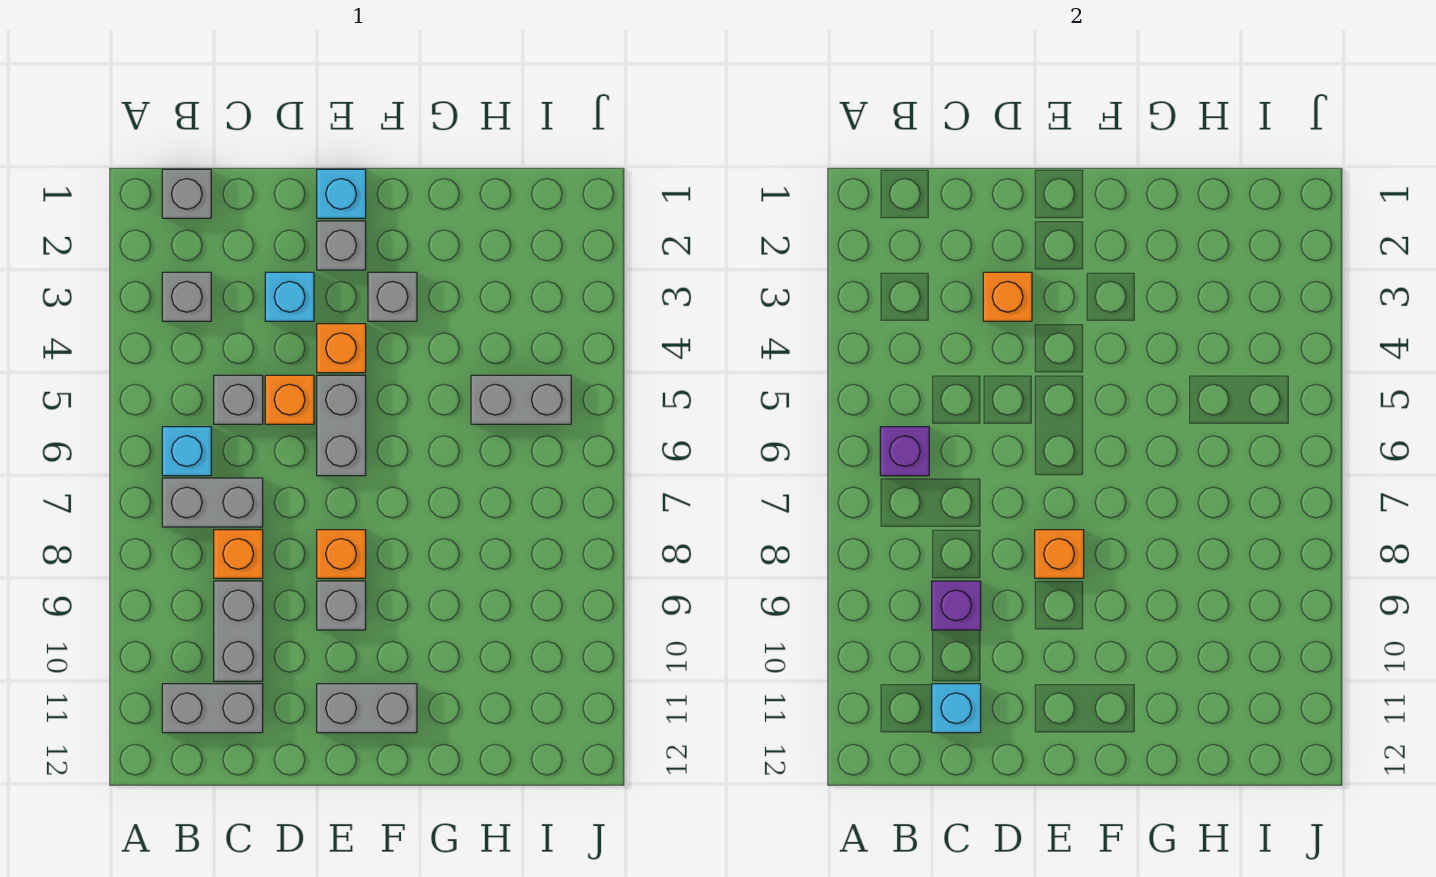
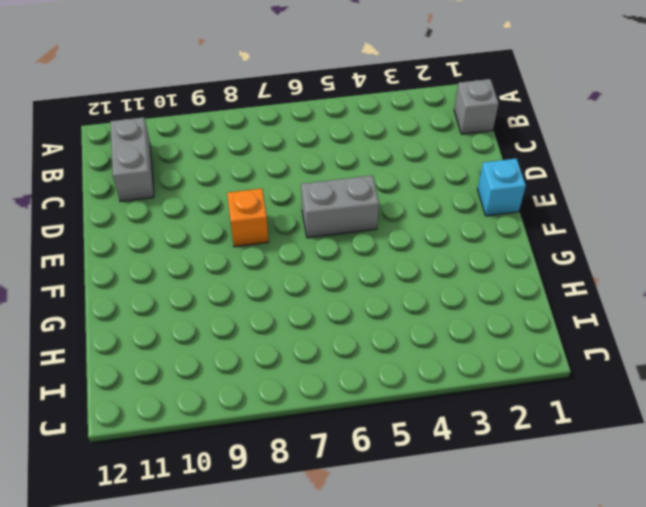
none -> grey brick B3 level 1
none -> cyan brick B6 level 1
none -> grey brick B7:C7 level 1

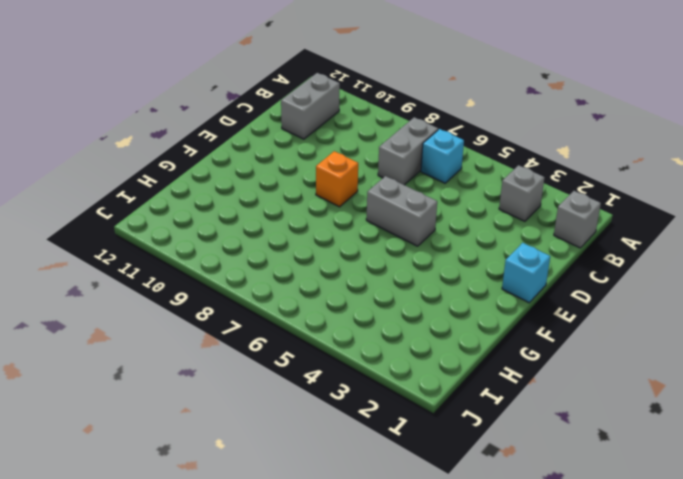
none -> grey brick C5 level 1
none -> orange brick C8 level 1
none -> grey brick C9:C10 level 1

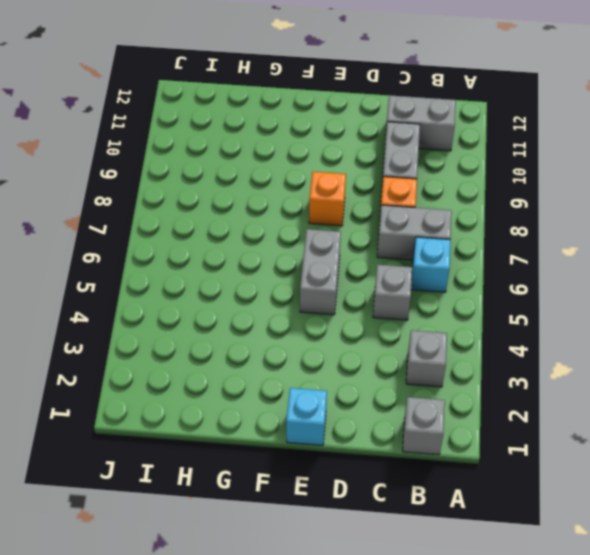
none -> cyan brick D3 level 1
none -> orange brick D5 level 1
none -> grey brick E2 level 1

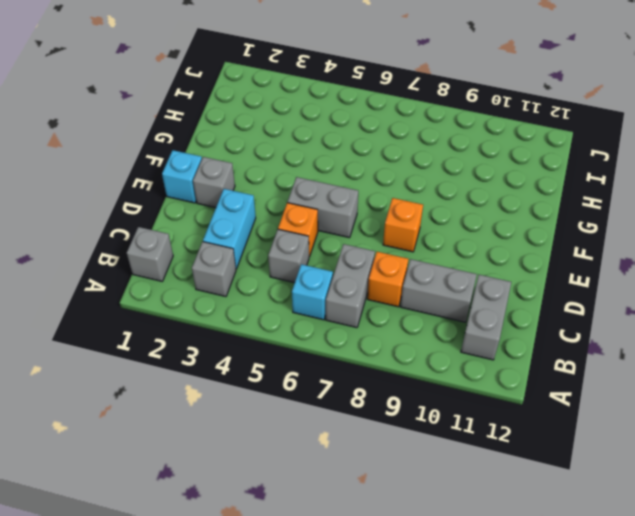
cyan brick C3:D3 level 1 -> cyan brick D3 level 1
none -> orange brick E4 level 1
none -> grey brick E9 level 1
none -> grey brick E11:F11 level 1

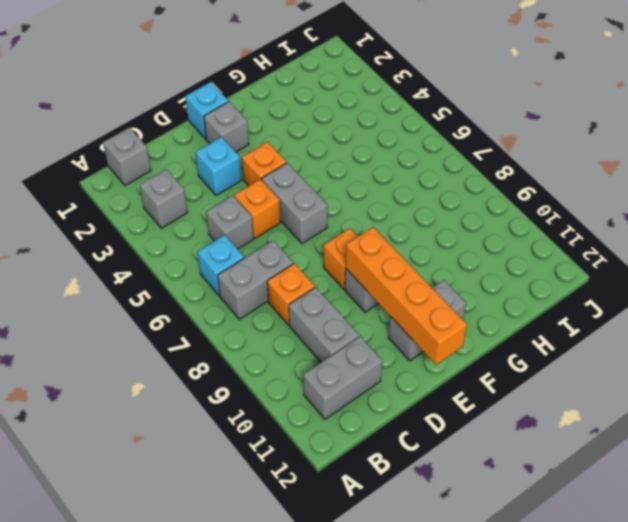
orange brick E9:E12 level 2 -> none
none -> grey brick F3 level 1
none -> grey brick H5:I5 level 1
none -> purple brick B6 level 2

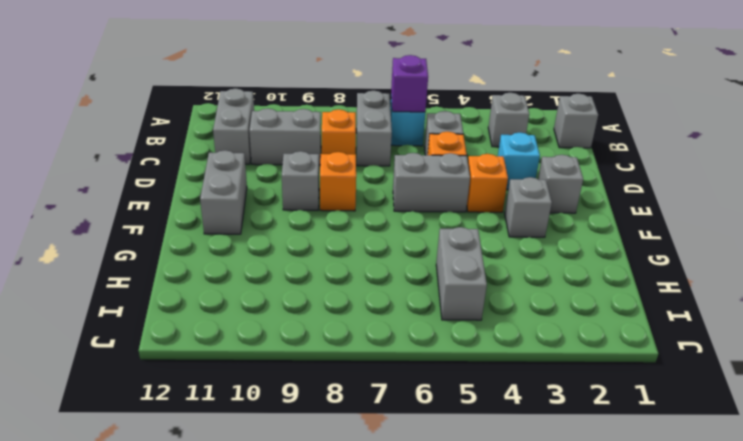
none -> cyan brick E1 level 1
none -> purple brick C9 level 2
none -> cyan brick C11 level 2

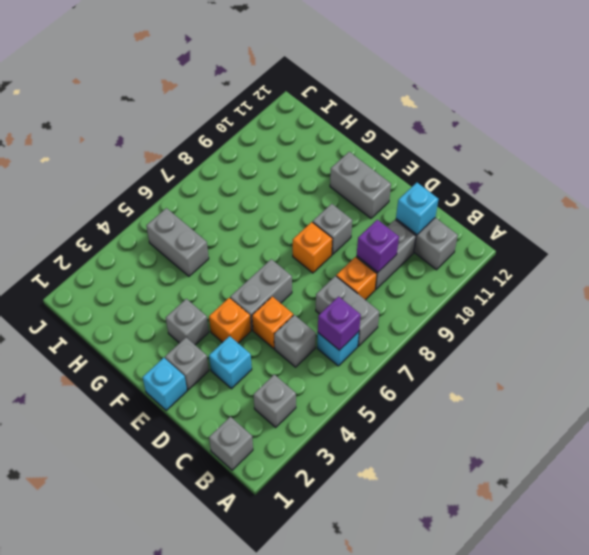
none -> orange brick D3 level 2
none -> orange brick E8 level 2

